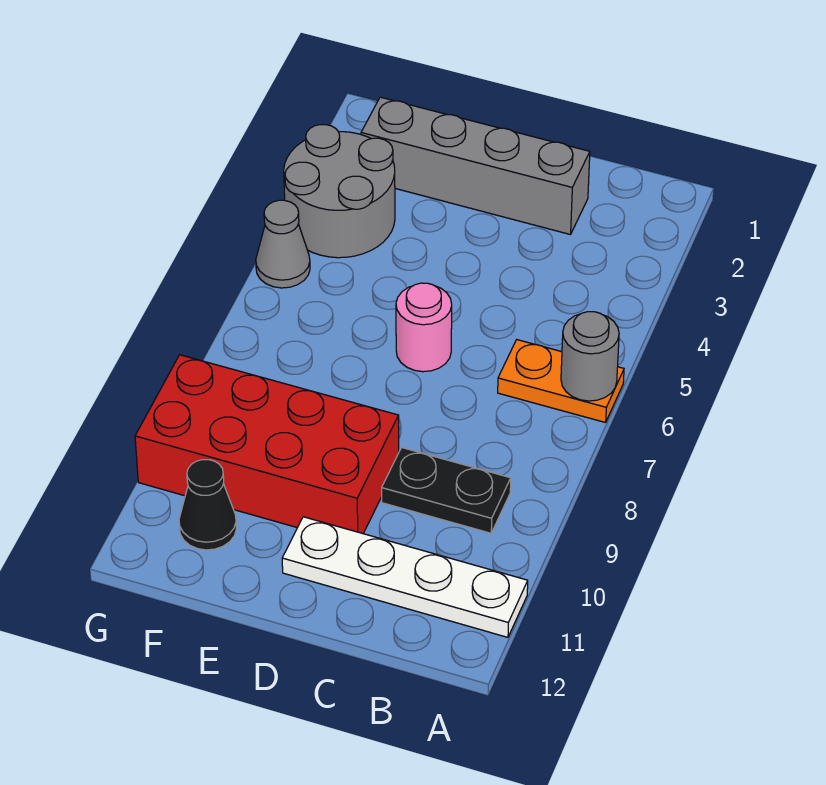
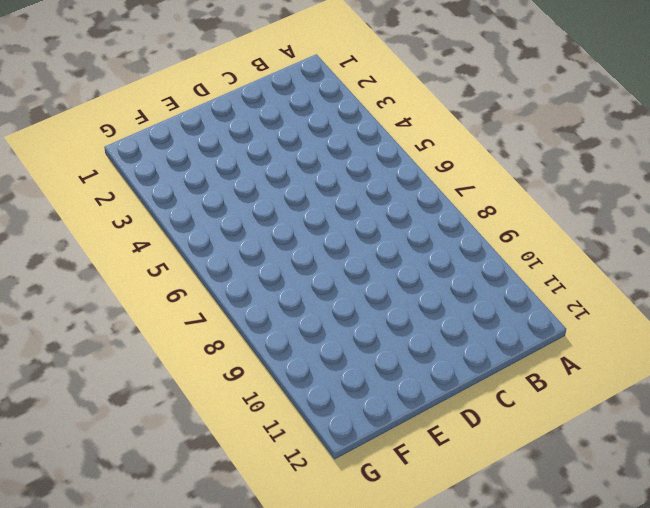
none -> orange plate A6:B6 level 1
none -> white plate A11:D11 level 1

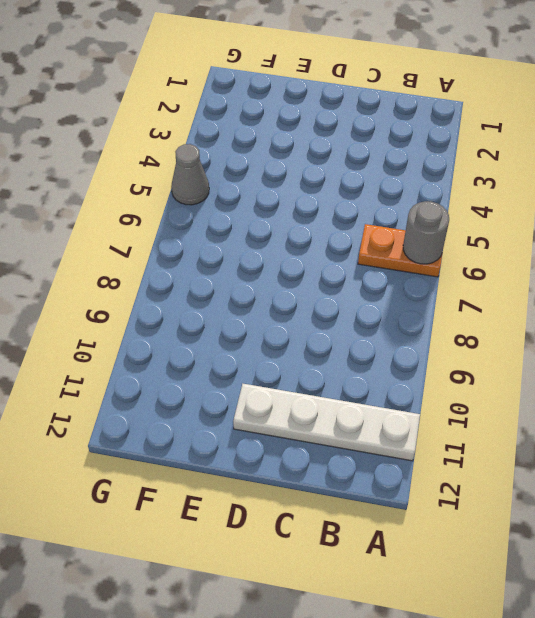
none -> black plate B9:C9 level 1
none -> grey brick C2:F2 level 1

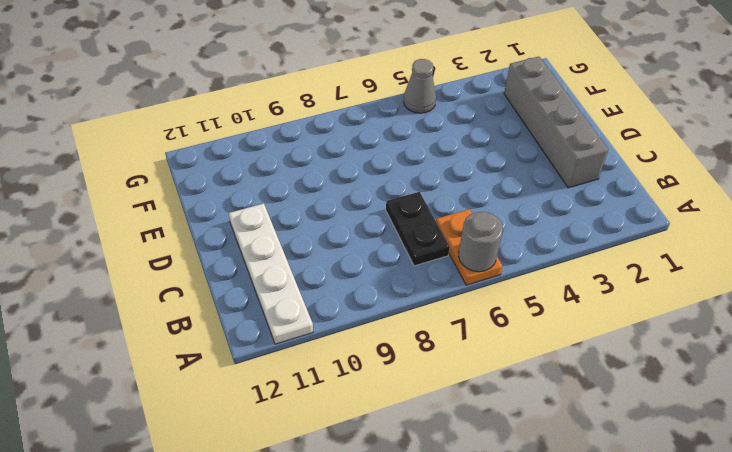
black plate B7:C7 level 1 -> black plate B9:C9 level 1
none -> pink round brick D6 level 1
none -> red brick D9:G10 level 1

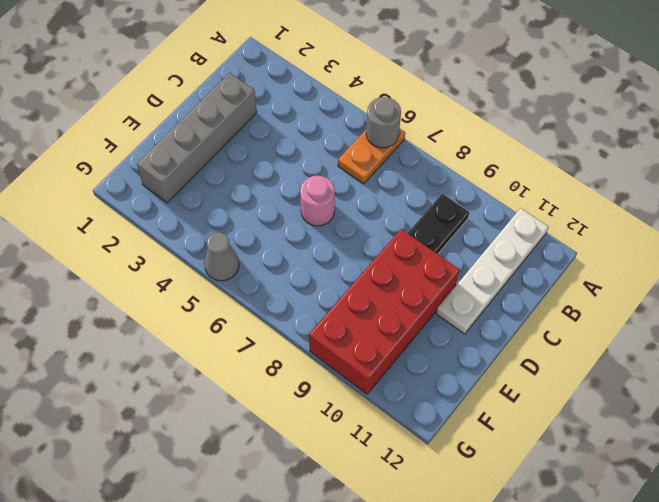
none -> grey round brick F3:G4 level 1
none -> black cone F11 level 1

